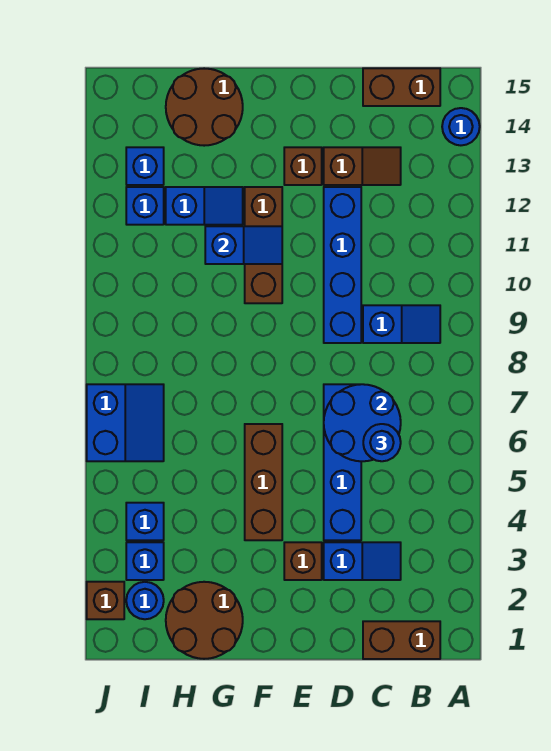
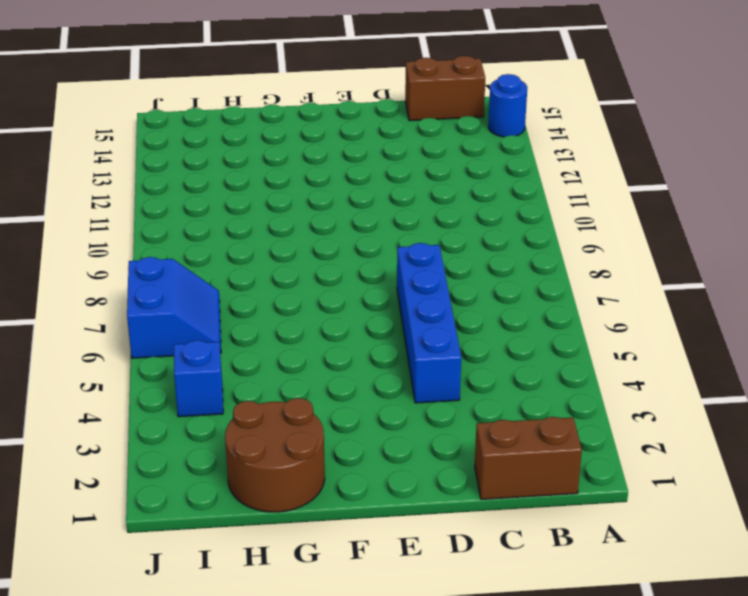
none -> blue slope B9:C9 level 1 top C
none -> blue slope C3:D3 level 1 top D
none -> brown slope C13:D13 level 1 top D

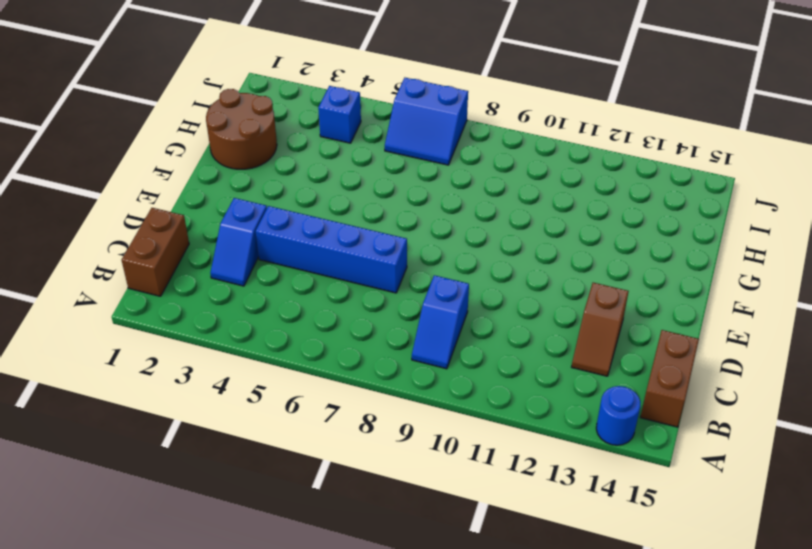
none -> blue brick D9:D12 level 1
none -> brown brick E3 level 1
none -> brown brick E13 level 1

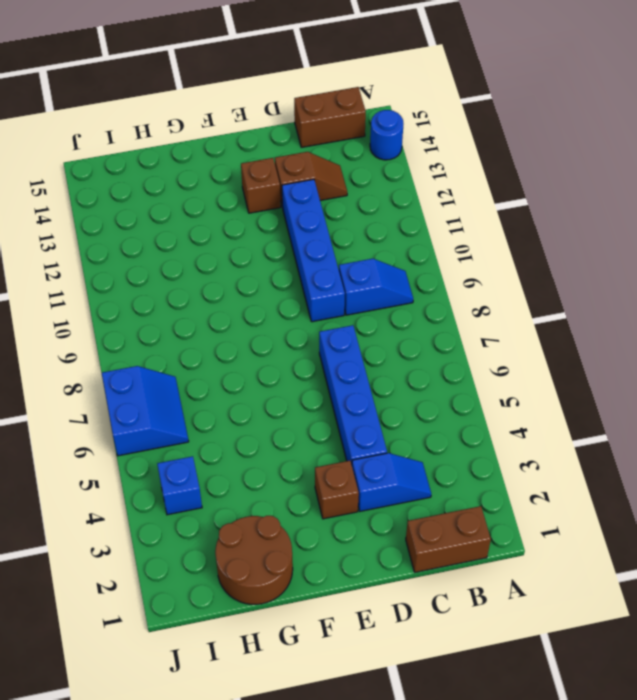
none -> brown brick F4:F6 level 1
none -> brown brick F10:F12 level 1
none -> blue slope G12:H12 level 1 top H

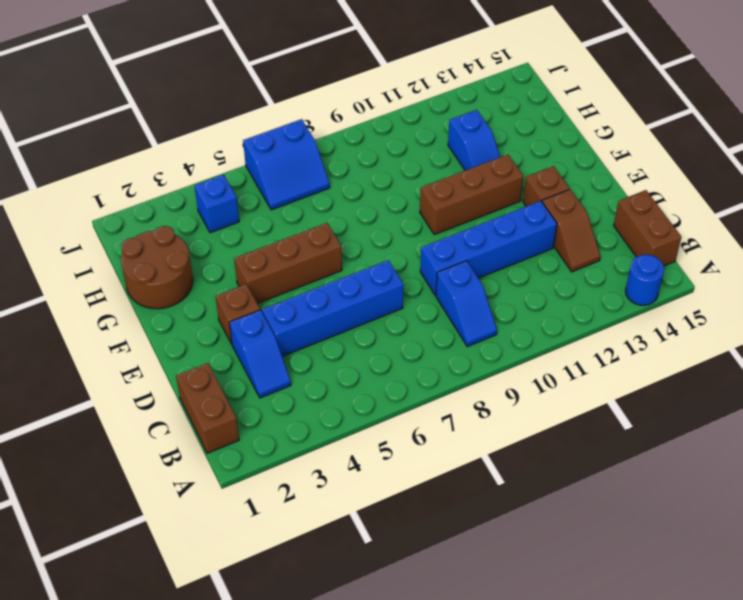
none -> brown round brick G14:H15 level 1
none -> blue round brick I2 level 1
none -> blue brick I3 level 1

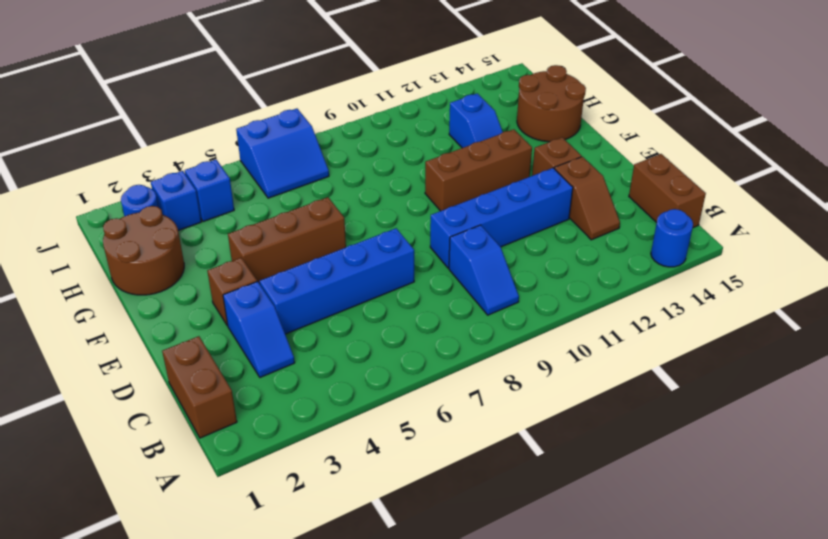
none -> blue brick I12 level 1
none -> blue brick I13 level 1
none -> brown brick J2 level 1

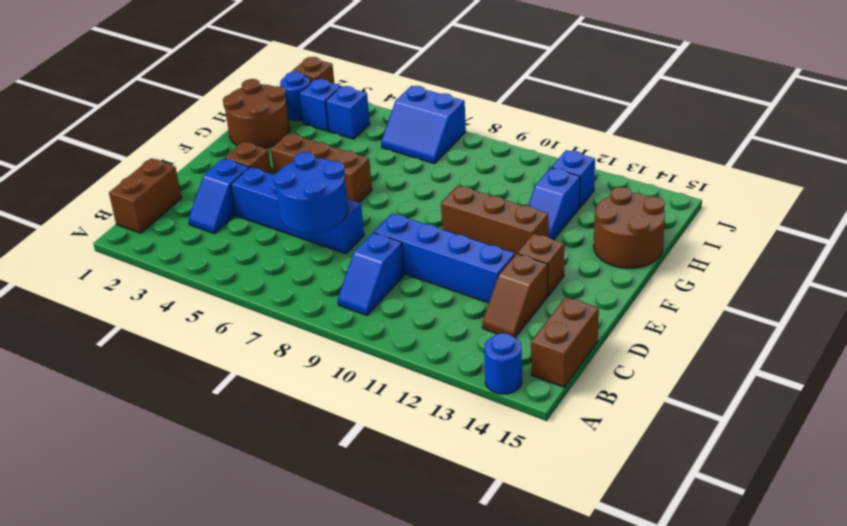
none -> blue brick I13 level 1
none -> blue slope F11:G11 level 2 top G
none -> blue round brick C6 level 3

